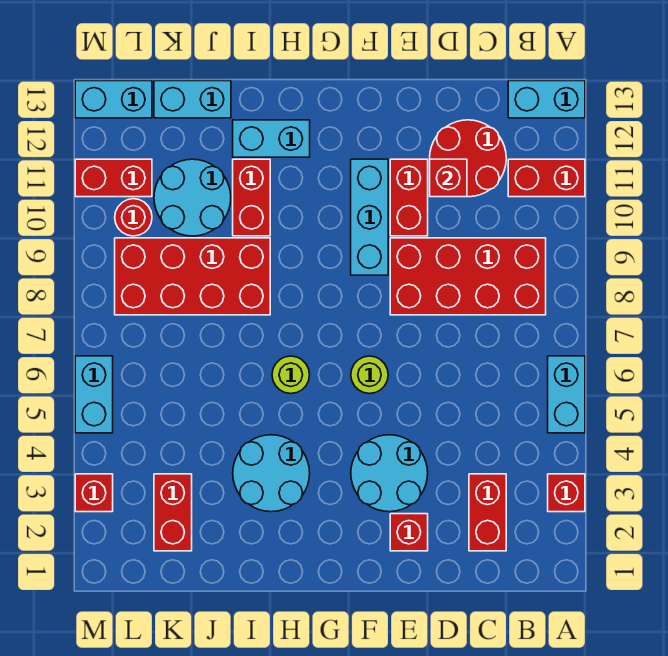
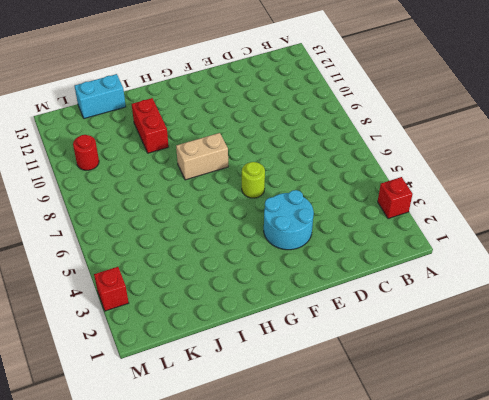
tan brick G8:H8 level 1 -> none
none -> cyan brick A5:A6 level 1
none -> red brick A11:B11 level 1
none -> cyan brick A13:B13 level 1

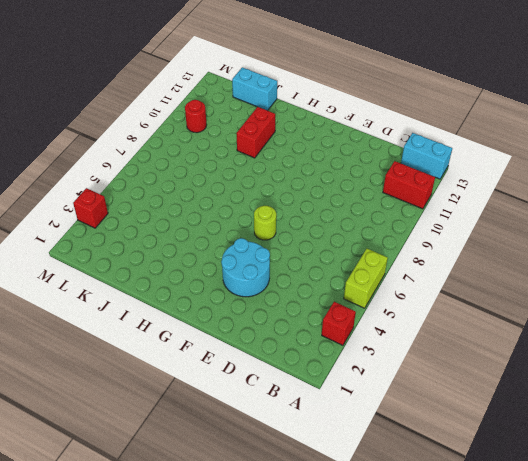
lime brick A5:A6 level 1 -> cyan brick A5:A6 level 1
none -> red brick B8:E9 level 1
none -> red brick C2:C3 level 1
none -> red round brick C11:D12 level 1

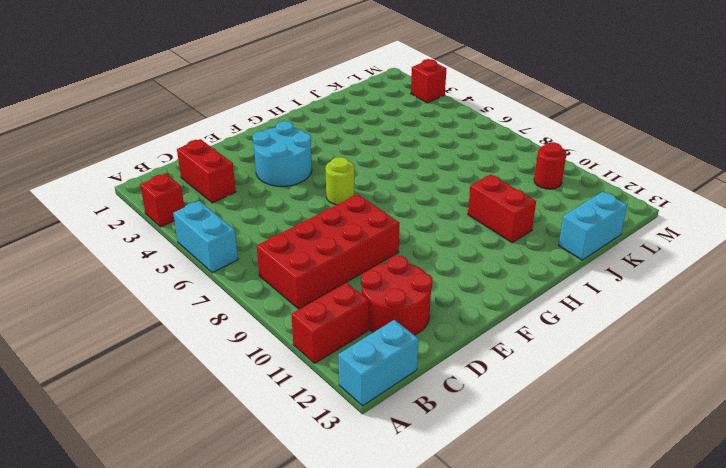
none -> red brick E2 level 1
none -> red brick E10:E11 level 1
none -> cyan brick F9:F11 level 1

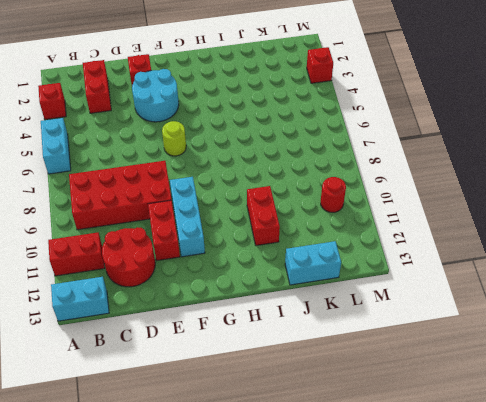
none -> cyan round brick H3:I4 level 1
none -> lime round brick H6 level 1
none -> cyan brick H12:I12 level 1

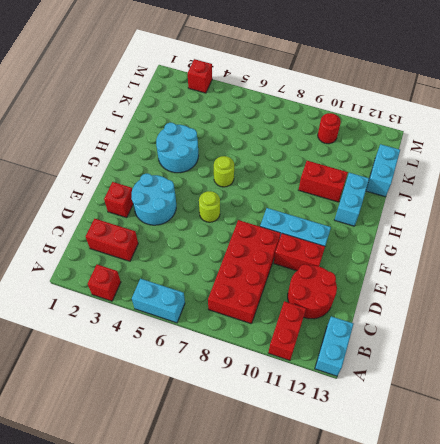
none -> red brick I8:L9 level 1
none -> cyan round brick J10:K11 level 1
none -> red brick K2:K3 level 1

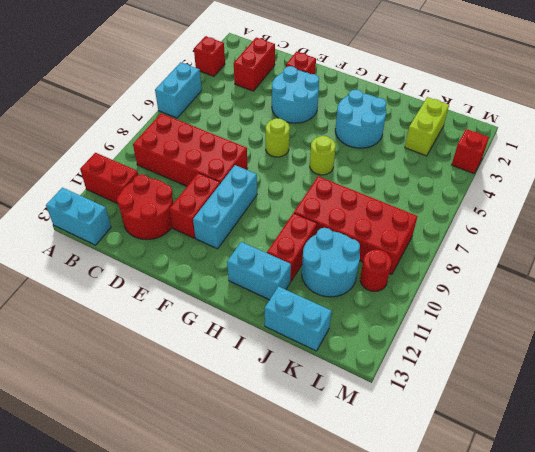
lime brick K2:K3 level 1 -> red brick K2:K3 level 1
none -> red brick L11:M11 level 1
none -> cyan brick L13:M13 level 1
none -> cyan brick M5:M6 level 1

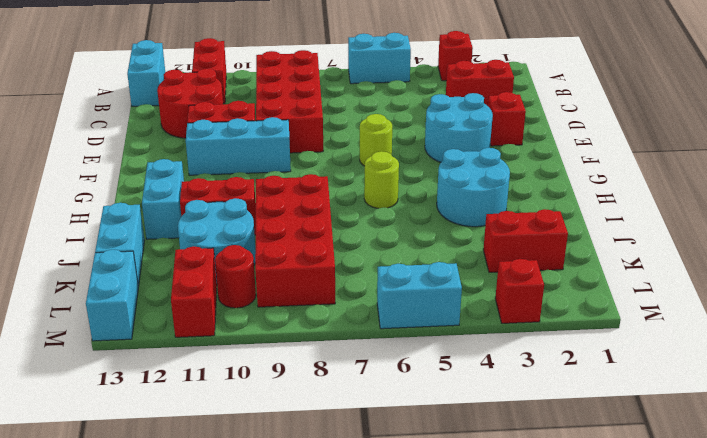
none -> red brick D11 level 2

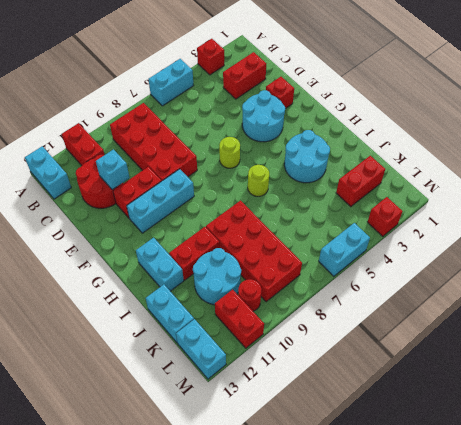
cyan brick D11 level 2 -> red brick D11 level 2

